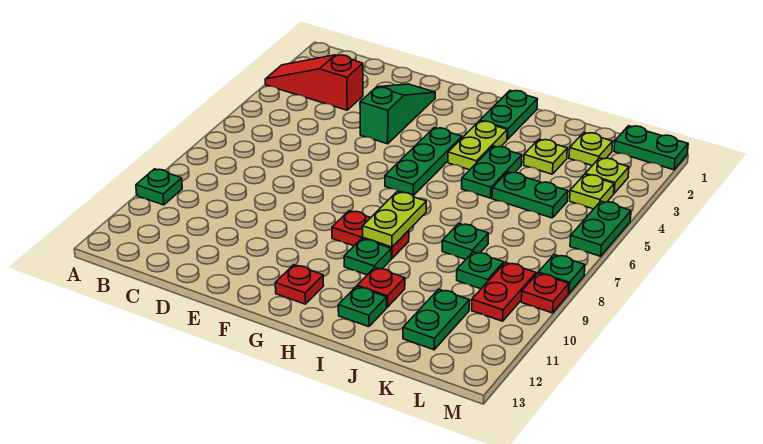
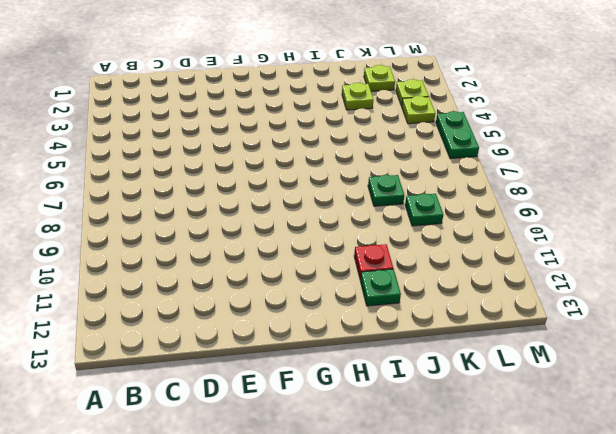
none -> red slope A3:C3 level 1 top C
none -> green plate A10 level 1
none -> green slope E2:E4 level 1 top 4

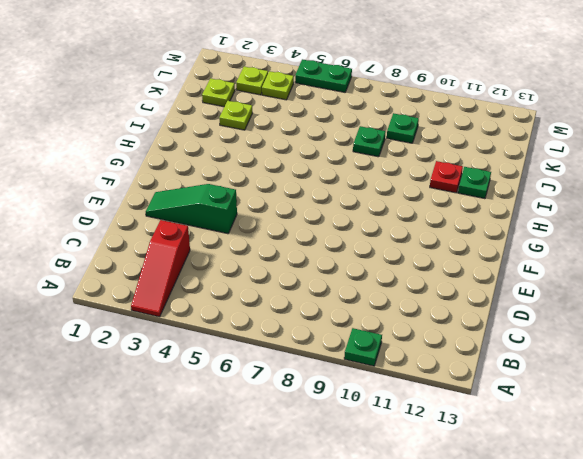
none -> green plate G4:G6 level 1
none -> red plate G9:H9 level 1
none -> red plate G12 level 1

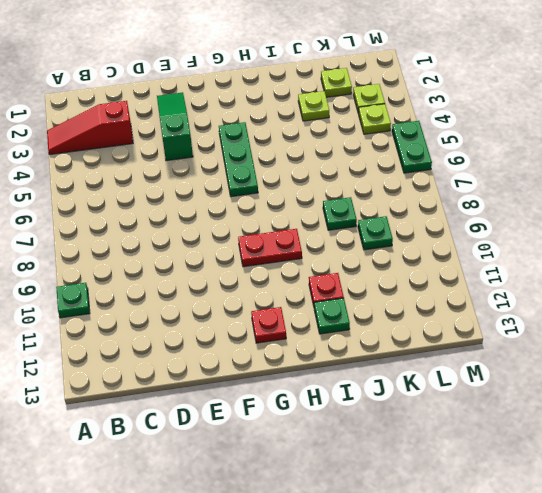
none -> green plate H1:H2 level 1
none -> lime plate H3:H4 level 1
none -> green plate H10 level 1

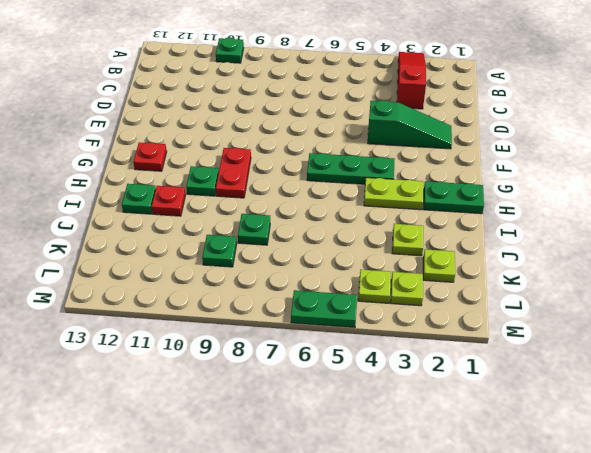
none -> green plate I4:I5 level 1
none -> green plate J5:K5 level 1
none -> green plate K11:K12 level 1

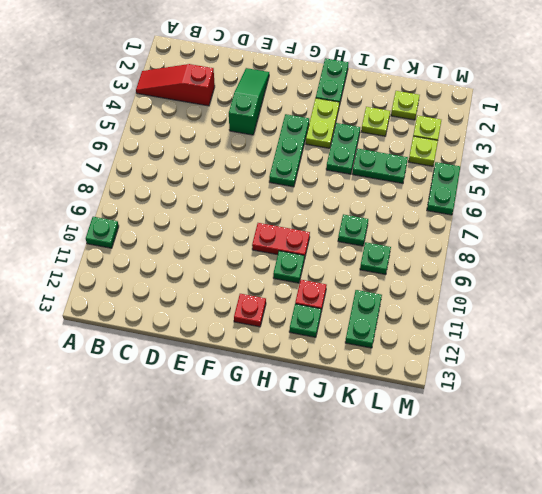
none -> green plate L1:M1 level 1
none -> red plate L9:L10 level 1
none -> green plate M8 level 1

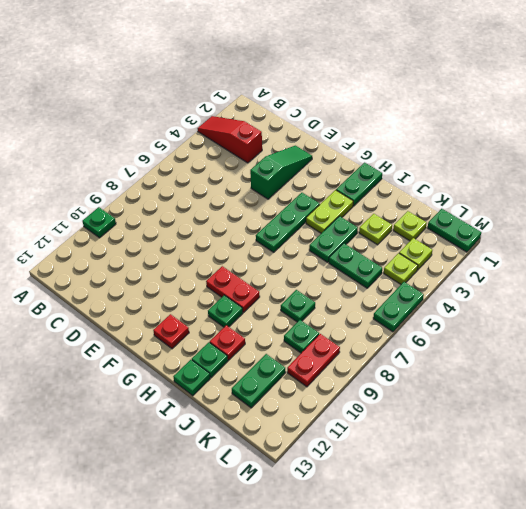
green plate I13 level 1 -> green plate M8 level 1
none -> red plate M9 level 1
none -> lime plate H8:H9 level 2

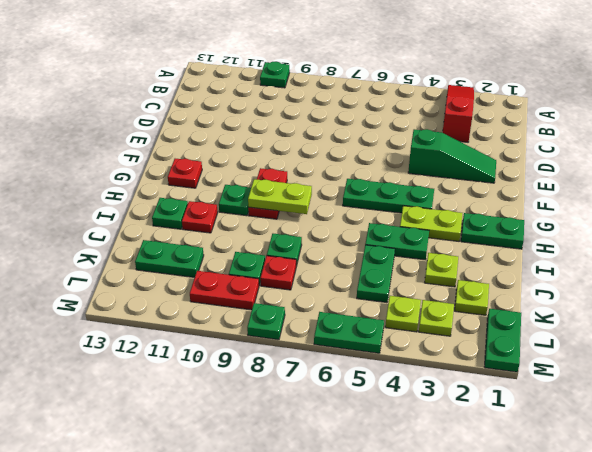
red plate K8 level 1 -> red plate M9 level 1

